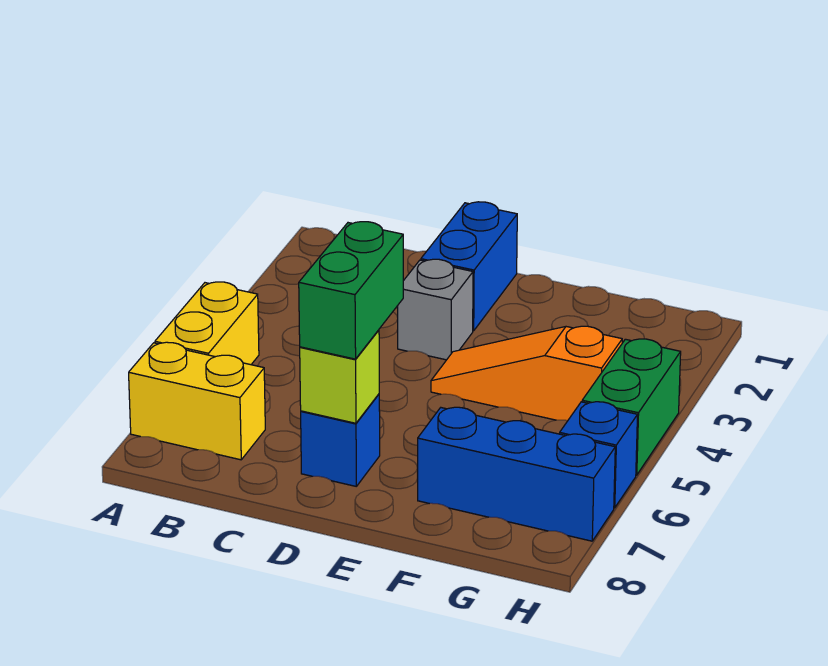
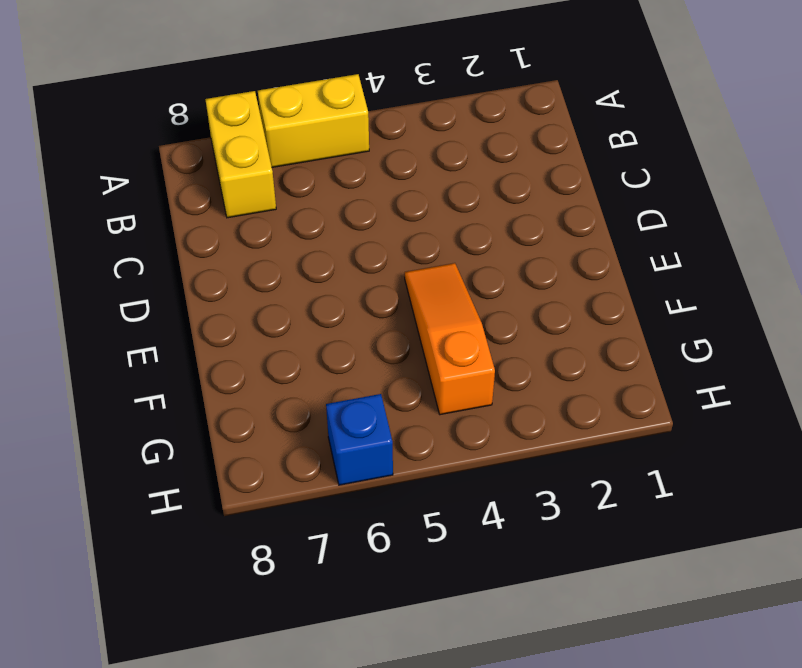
none -> blue brick D1:D2 level 1
none -> grey brick D3 level 1

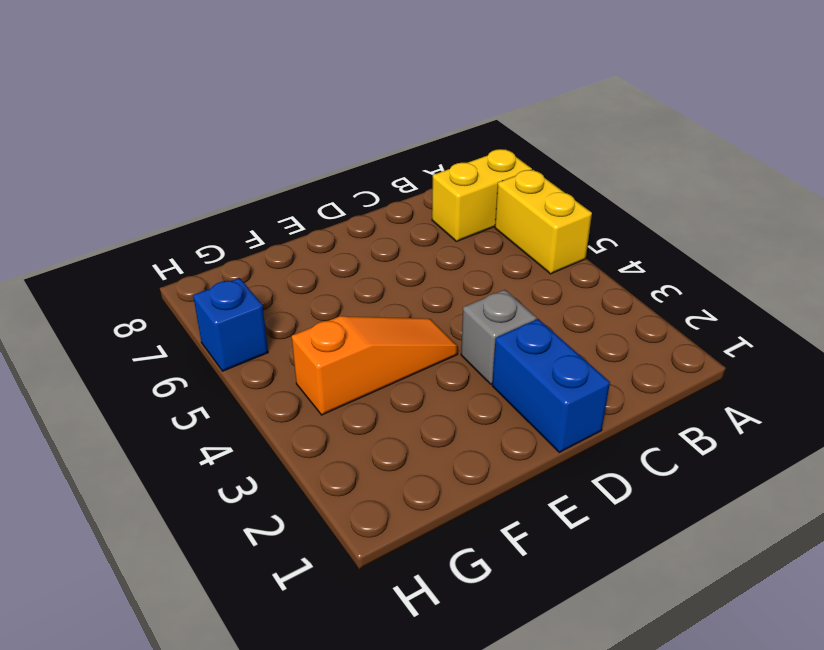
none -> blue brick D7 level 1
none -> blue brick F7:H7 level 1

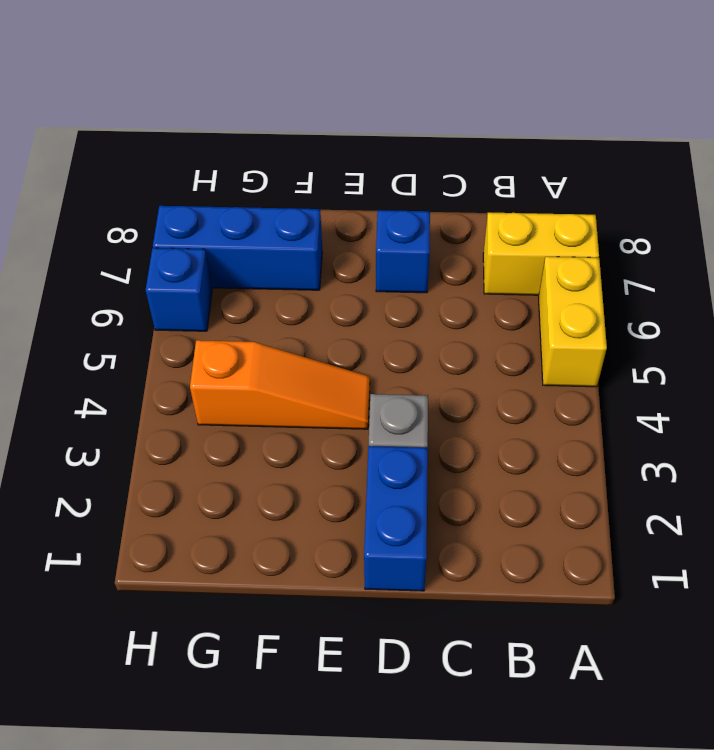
none -> green brick H4:H5 level 1
none -> lime brick D7 level 2

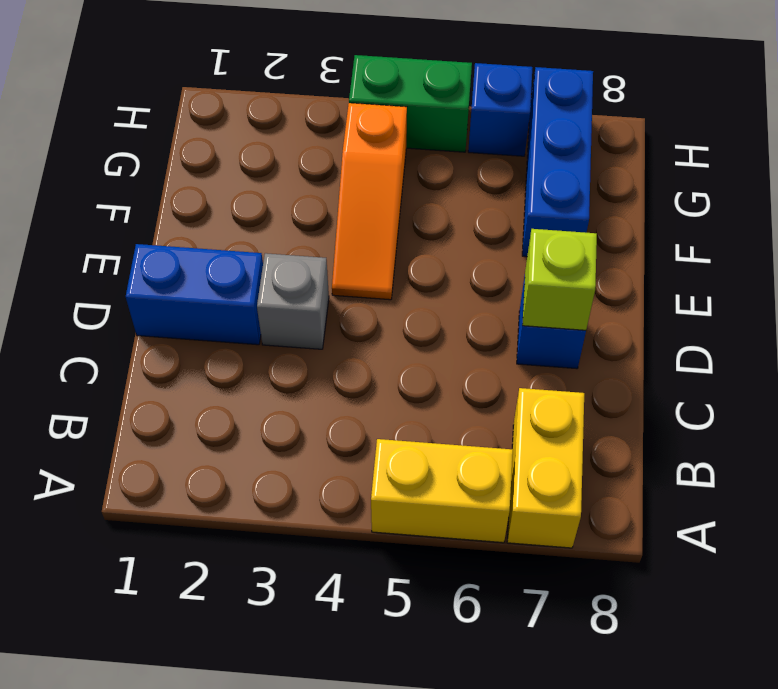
none -> green brick D6:D7 level 3

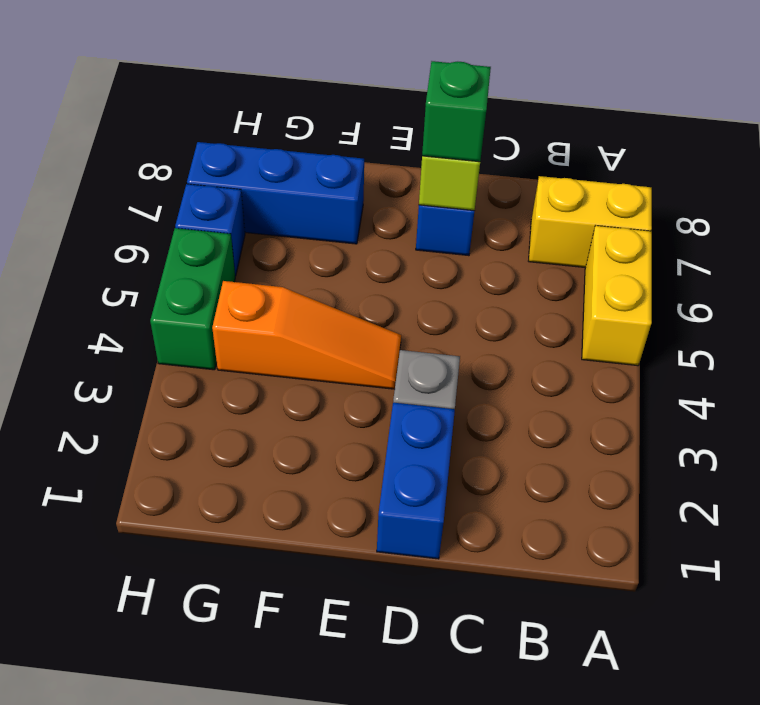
green brick D7 level 3 -> green brick D6:D7 level 3

